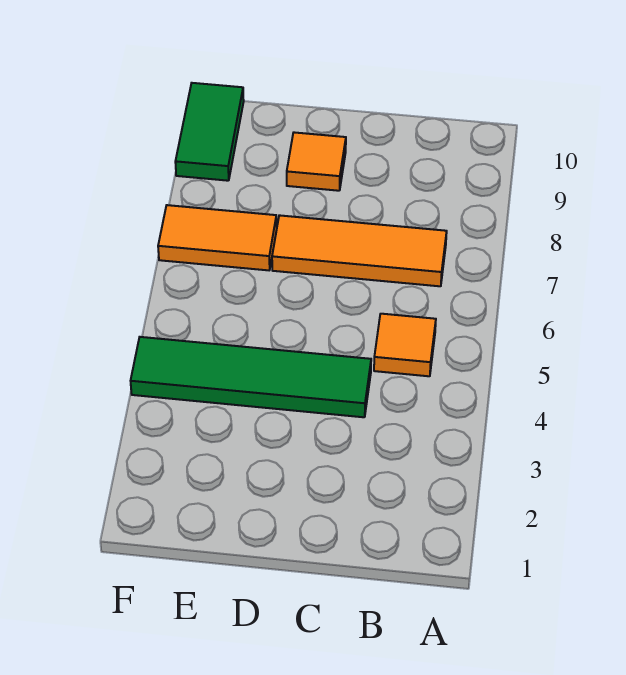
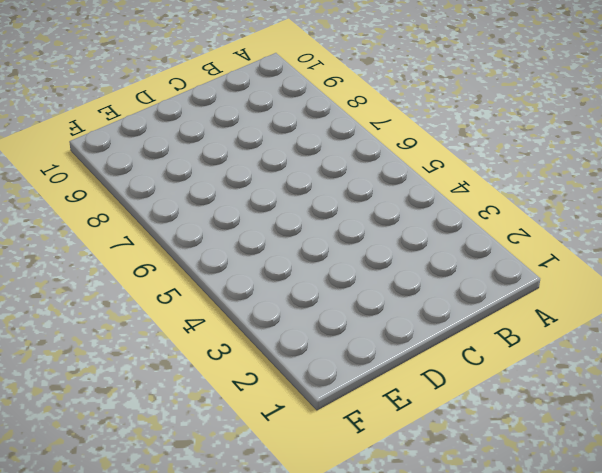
none -> orange tile B5 level 1
none -> orange tile B7:D7 level 1

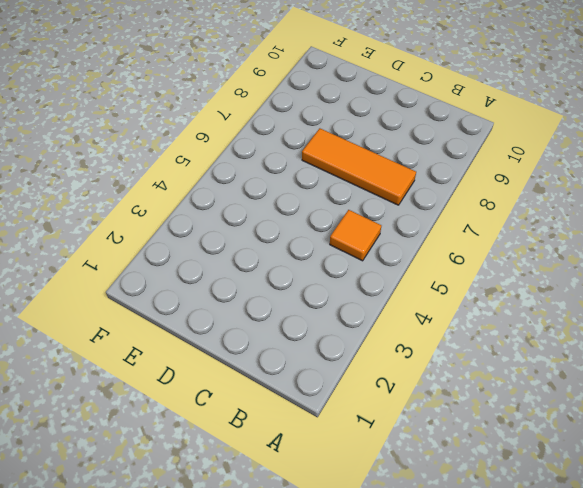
none -> green tile C4:F4 level 1
none -> orange tile D9 level 1

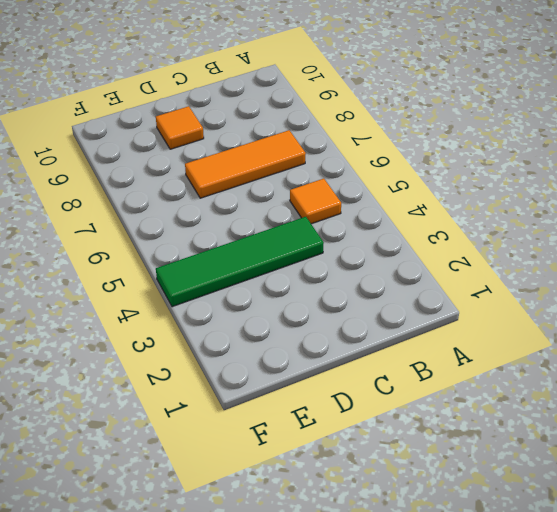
none -> orange tile E7:F7 level 1
none -> green tile F9:F10 level 1

